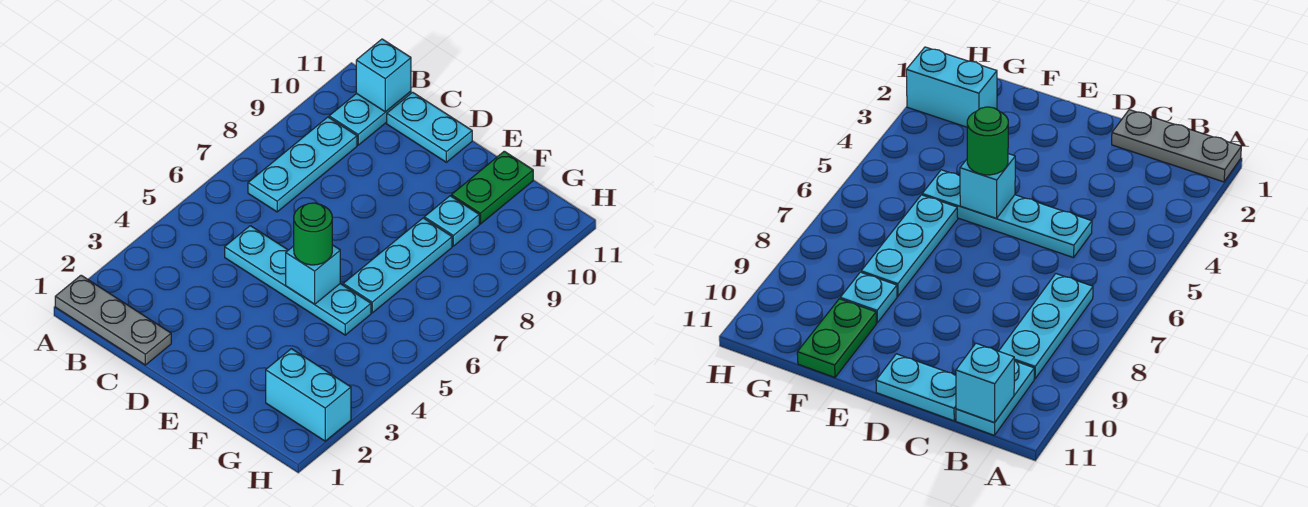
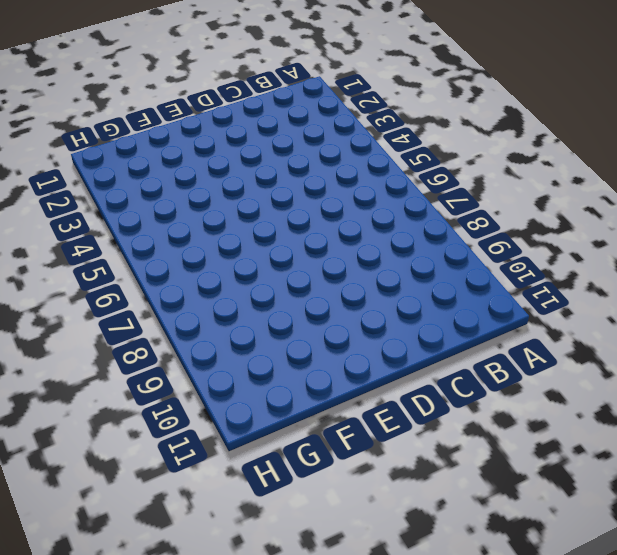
none -> grey plate A1:C1 level 1
none -> cyan plate B7:B9 level 1
none -> cyan plate B10:B11 level 1

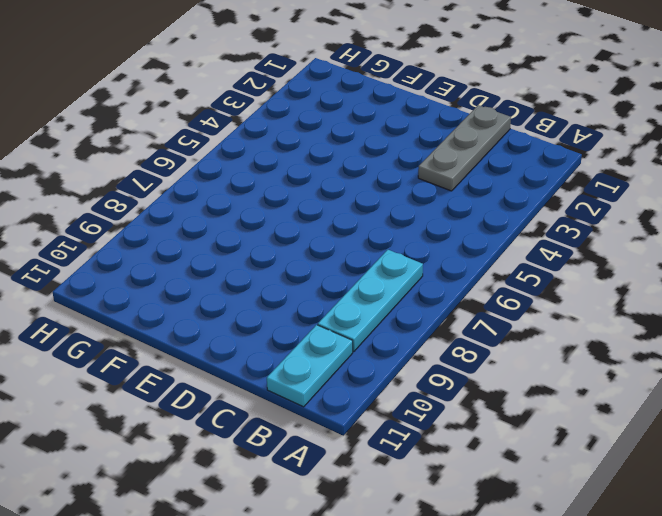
grey plate C1:C3 level 1 -> grey plate A1:C1 level 1
none -> cyan plate C5:F5 level 1
none -> cyan plate C11:D11 level 1
none -> cyan plate F6:F8 level 1

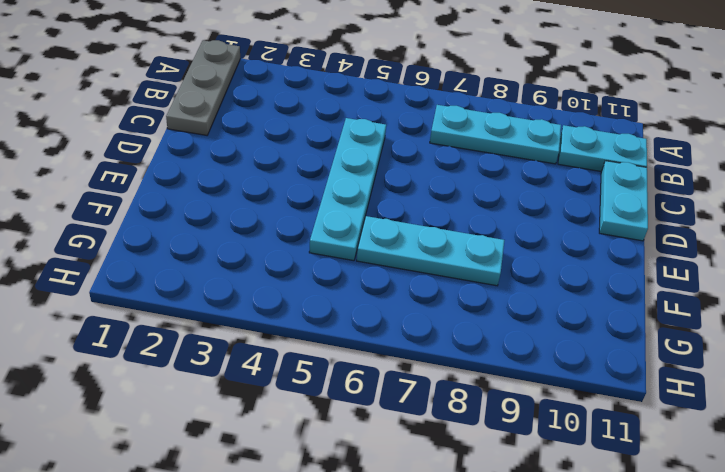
none -> cyan plate F9 level 1
none -> green plate F10:F11 level 1
none -> cyan brick G2:H2 level 1

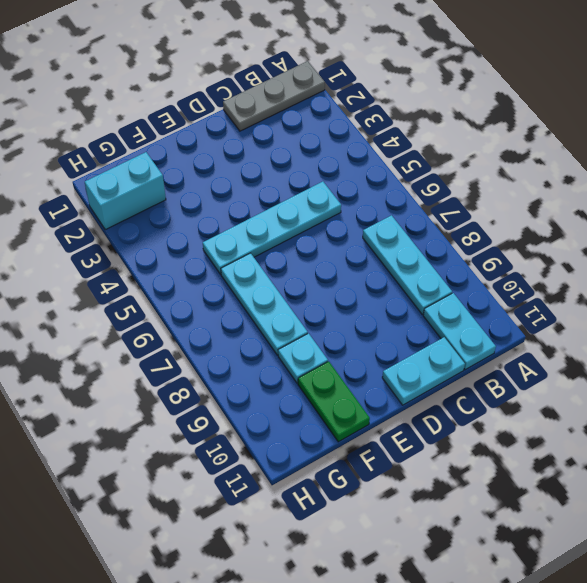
none -> cyan brick B11 level 2
none -> cyan brick E5 level 2
none -> green round brick E5 level 3

